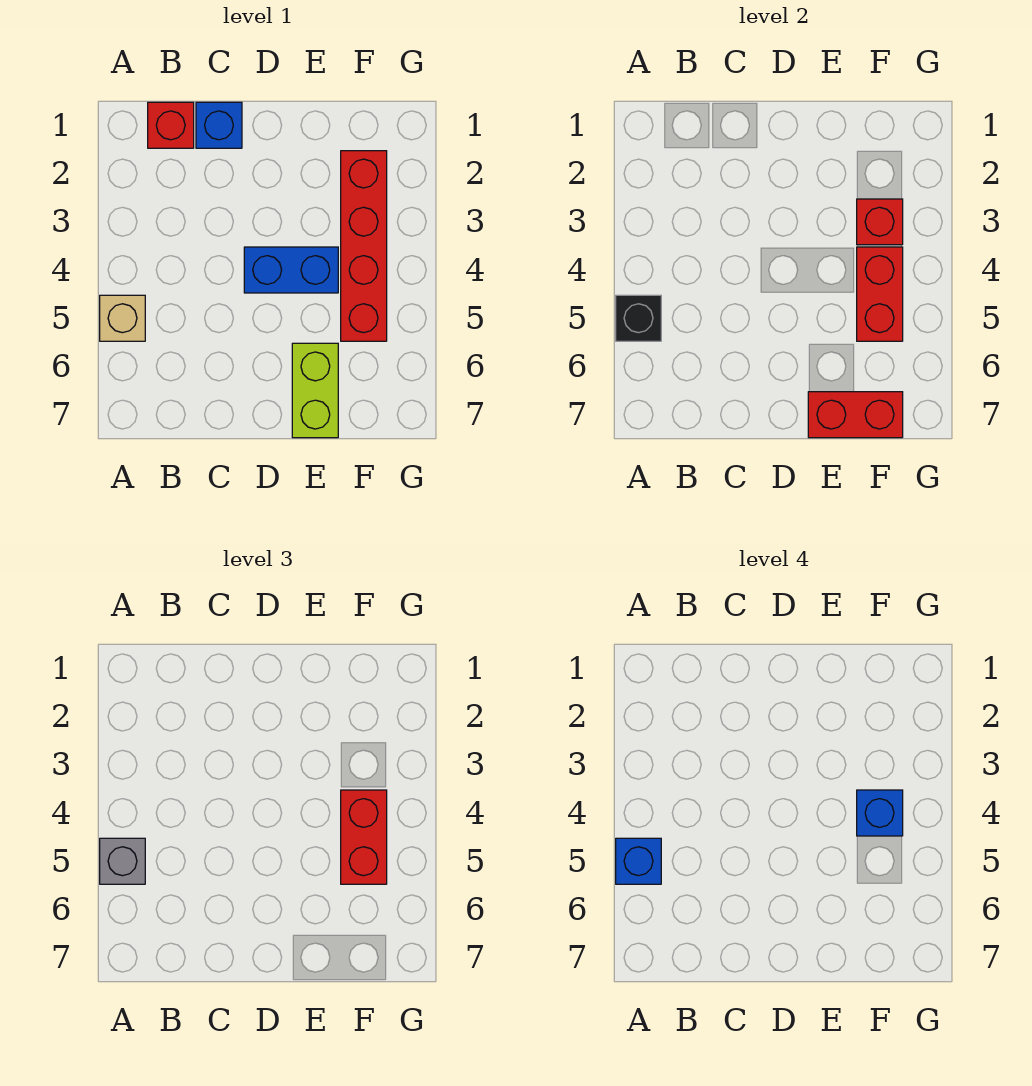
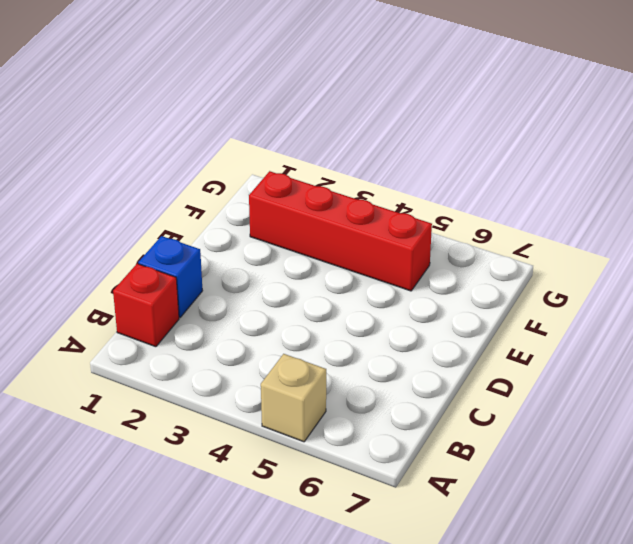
none -> blue brick D4:E4 level 1
none -> lime brick E6:E7 level 1
none -> black brick A5 level 2

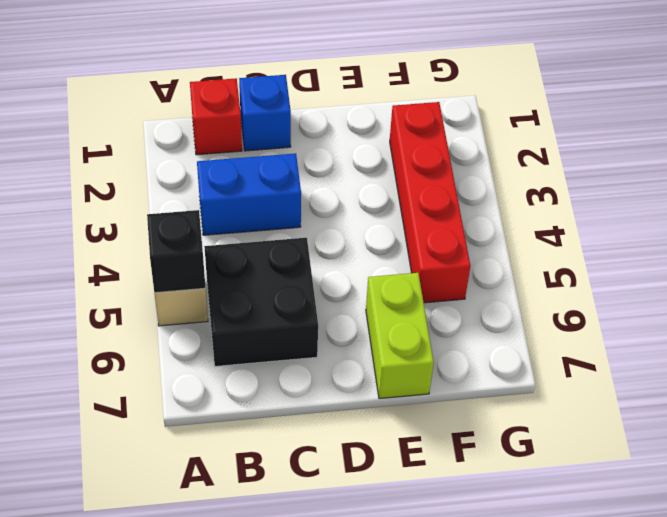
blue brick B3:C3 level 1 -> blue brick D4:E4 level 1
black brick B5:C6 level 1 -> none
none -> red brick E7:F7 level 2
none -> red brick F3 level 2
none -> red brick F4:F5 level 2

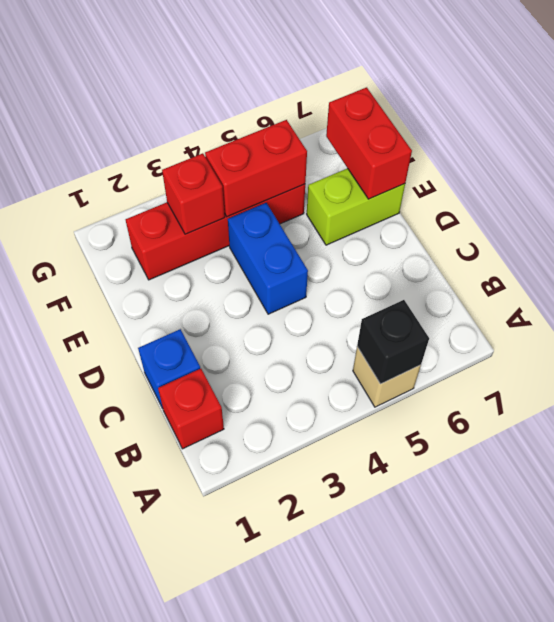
none -> grey brick A5 level 3
none -> red brick F4:F5 level 3
none -> blue brick A5 level 4

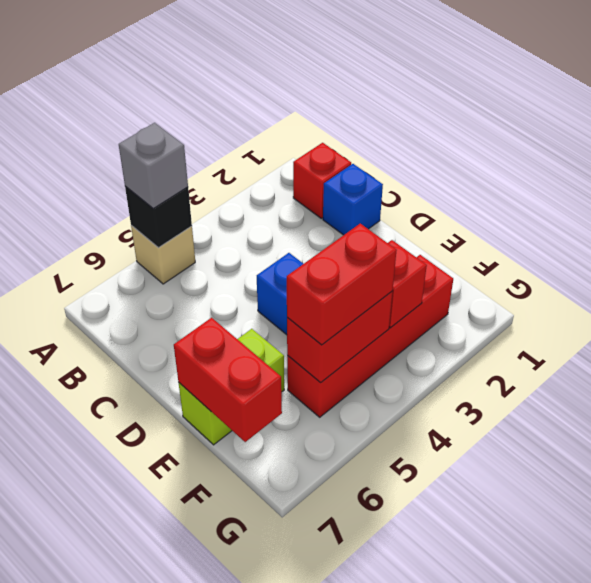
none -> blue brick A5 level 4
none -> blue brick F4 level 4

